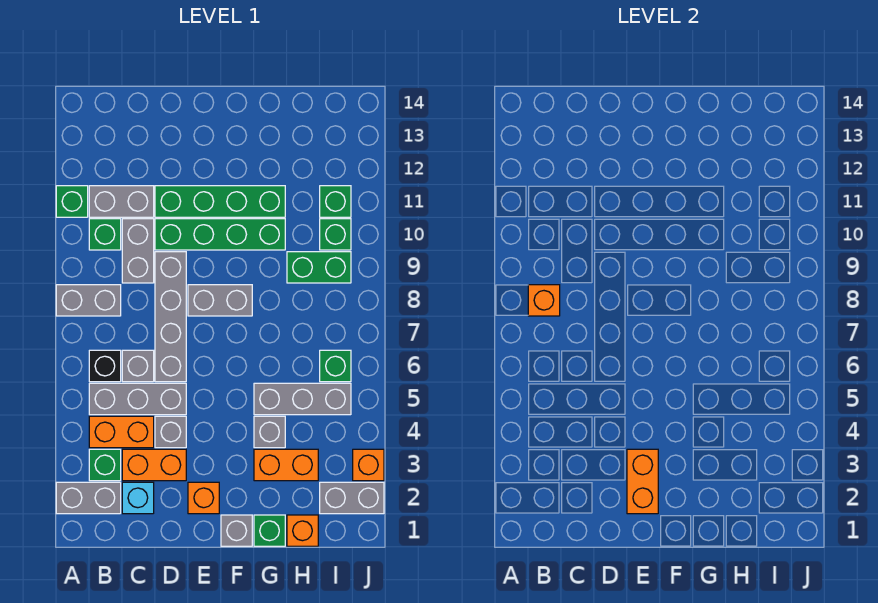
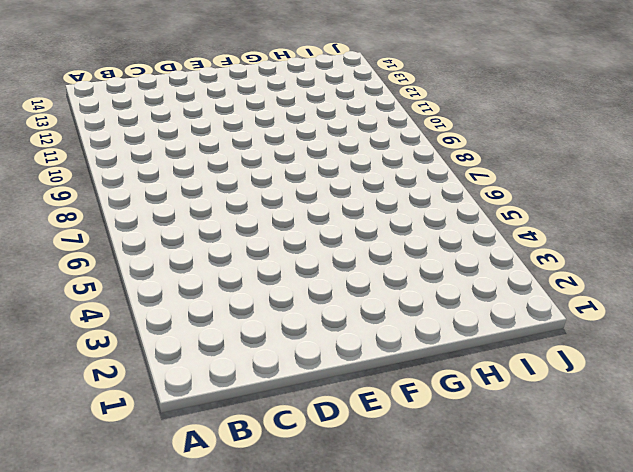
none -> grey brick A2:B2 level 1
none -> grey brick A8:B8 level 1
none -> green brick A11 level 1
none -> green brick B3 level 1

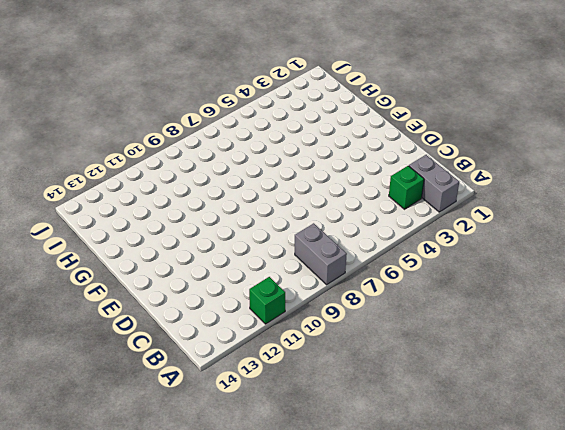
none -> orange brick B4:C4 level 1
none -> grey brick B5:D5 level 1
none -> black brick B6 level 1
none -> green brick B10 level 1

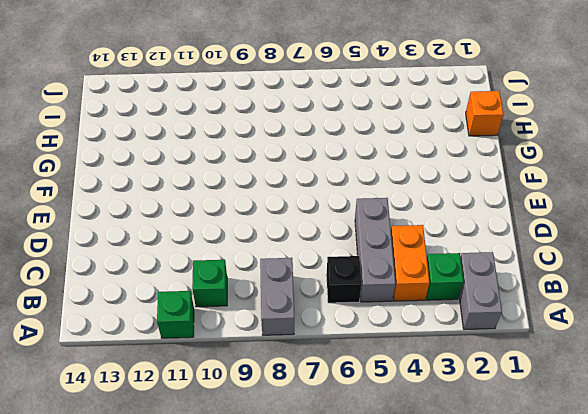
none -> grey brick B11:C11 level 1
none -> cyan brick C2 level 1
none -> orange brick C3:D3 level 1
none -> grey brick C6 level 1

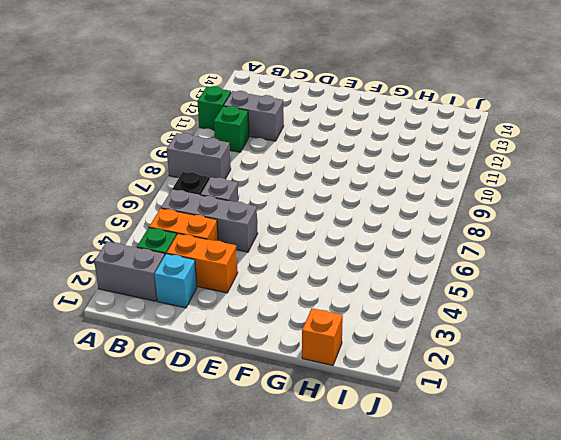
none -> grey brick C9:C10 level 1
none -> grey brick D4 level 1
none -> grey brick D6:D9 level 1
none -> green brick D10:G10 level 1

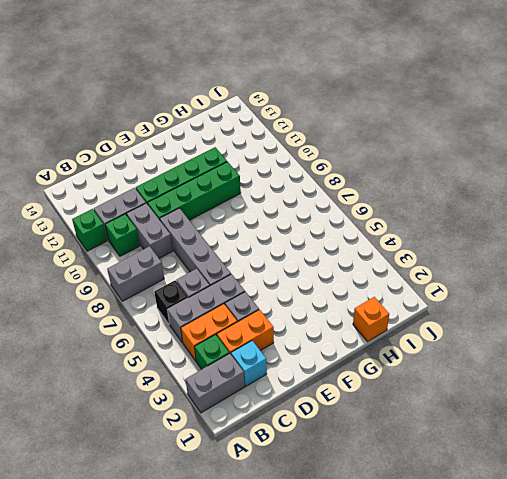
none -> orange brick E2 level 1
none -> grey brick E8:F8 level 1
none -> grey brick F1 level 1
none -> green brick G1 level 1

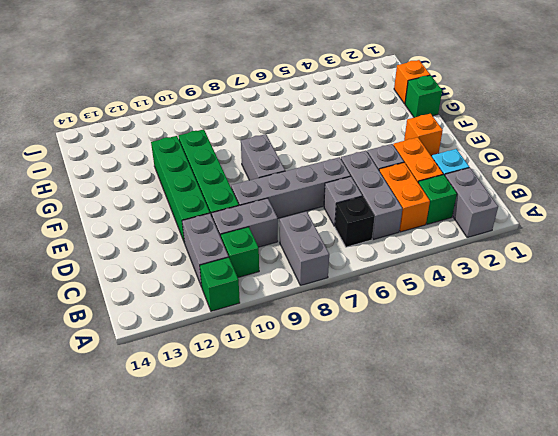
none -> grey brick F1 level 1
none -> orange brick G3:H3 level 1
none -> grey brick G4 level 1
none -> grey brick G5:I5 level 1

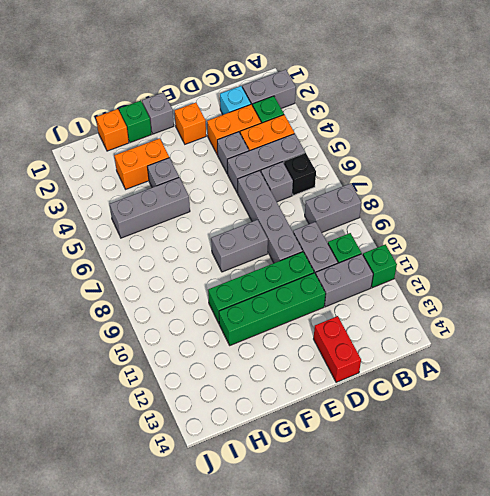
red brick D13:D14 level 1 -> none
none -> green brick H9:I9 level 1
none -> grey brick I2:J2 level 1
none -> green brick I6 level 1
none -> green brick I10 level 1

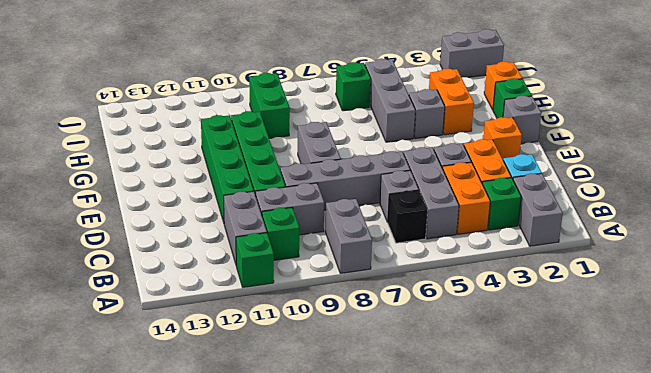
grey brick J1:J2 level 1 -> grey brick I2:J2 level 1
none -> green brick I10 level 1
none -> green brick I11 level 1
none -> orange brick J3 level 1
none -> orange brick B8 level 2

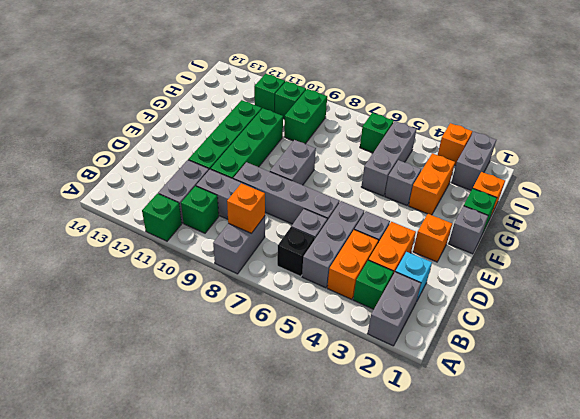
none -> orange brick E2:E3 level 2

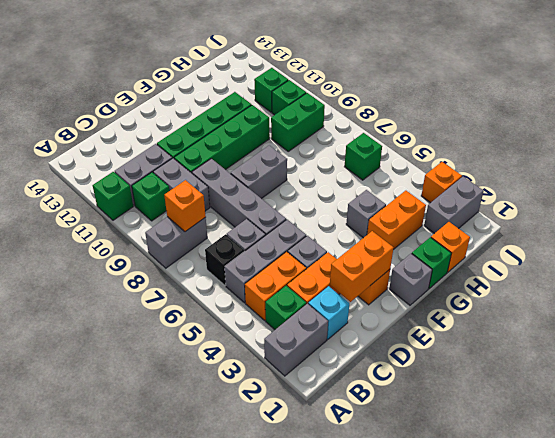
orange brick D2:E2 level 2 -> orange brick E2:E3 level 2
none -> grey brick G5:I5 level 1

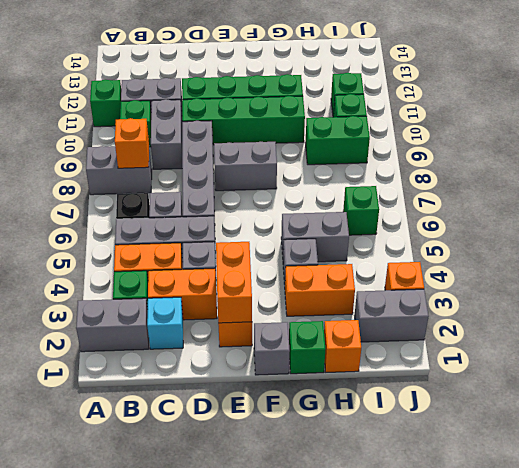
grey brick G5:H5 level 1 -> grey brick G5:I5 level 1

